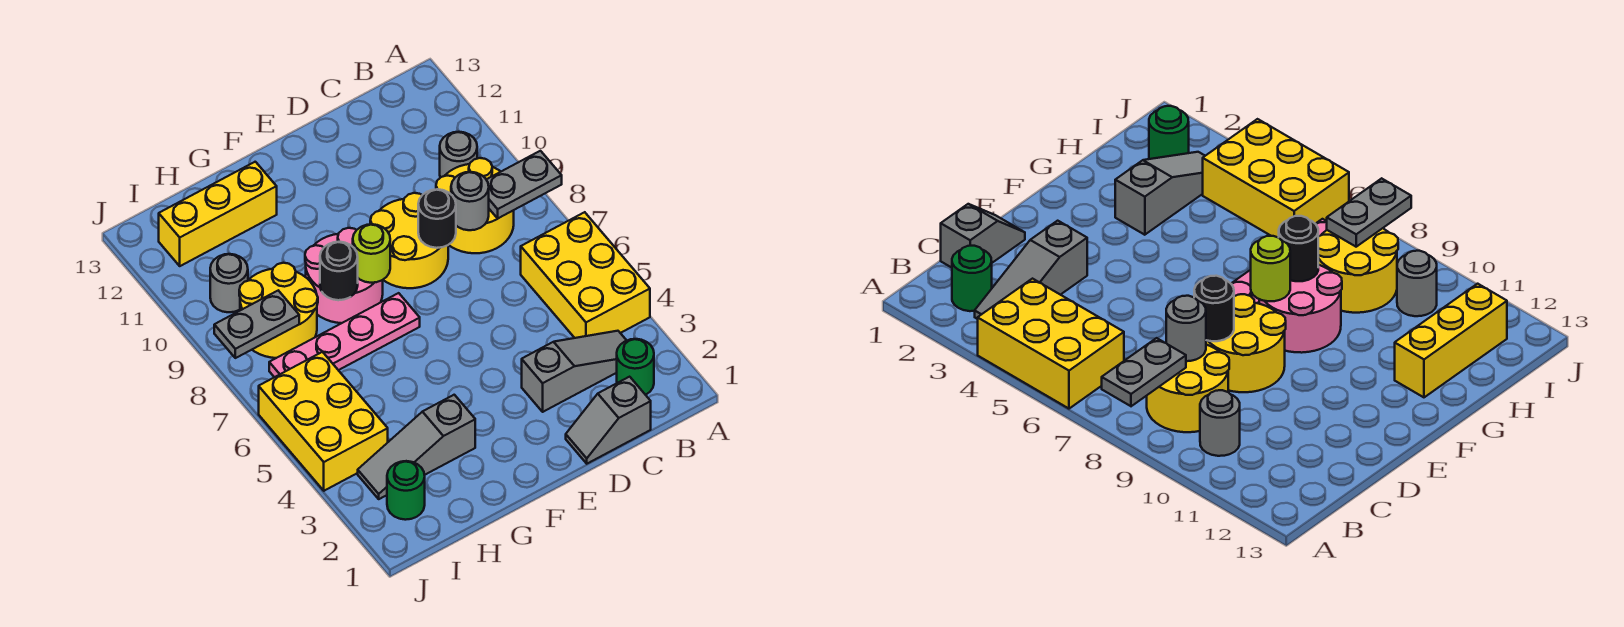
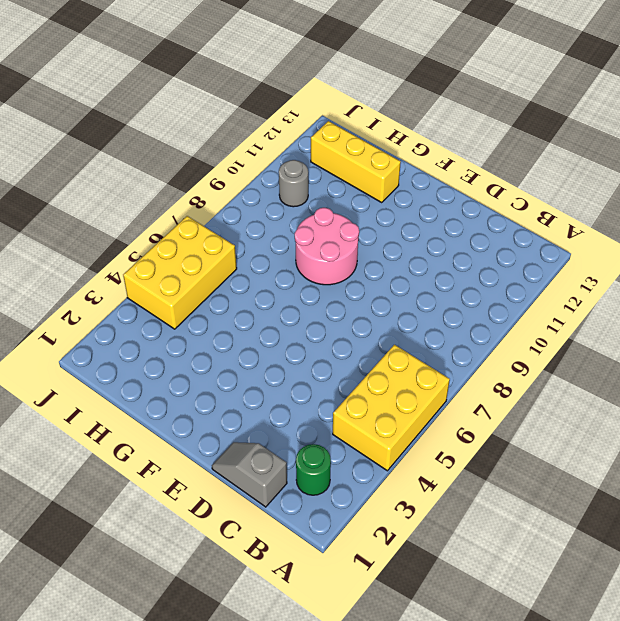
none -> grey slope B3:D3 level 1 top D
none -> yellow round brick B8:C9 level 1
none -> grey round brick B10 level 1

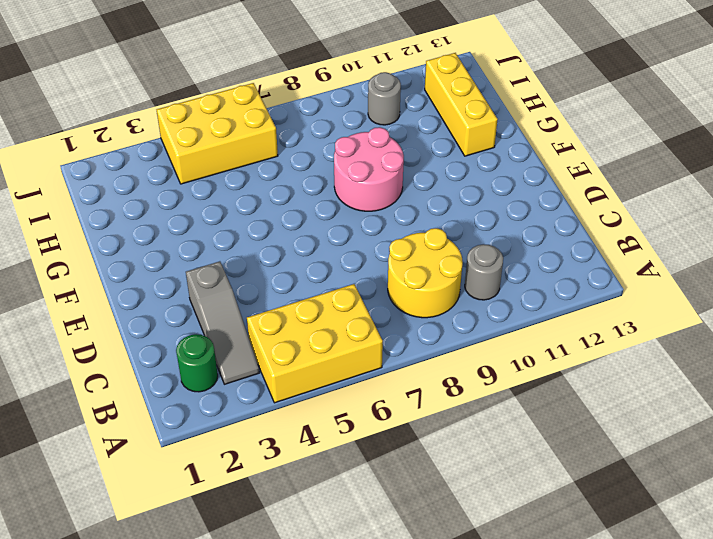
none -> grey slope C1:D1 level 1 top C
none -> yellow round brick D8:E9 level 1
none -> pink plate F7:I7 level 1

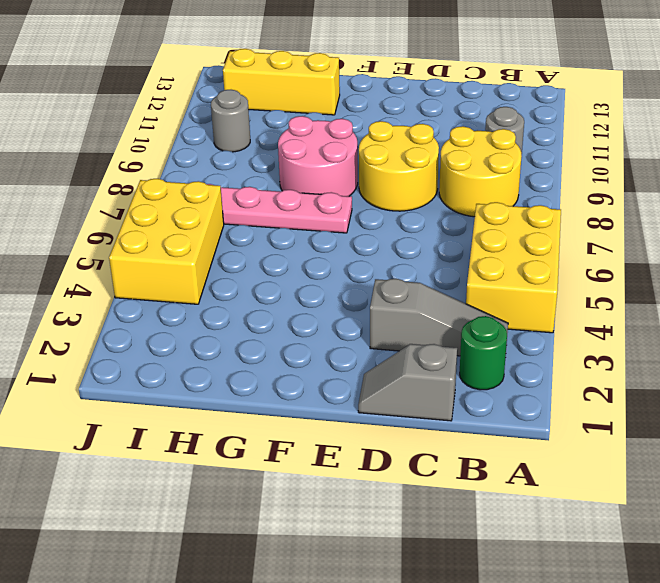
none -> grey slope G3:I3 level 1 top G
none -> yellow round brick H8:I9 level 1
none -> green round brick I2 level 1

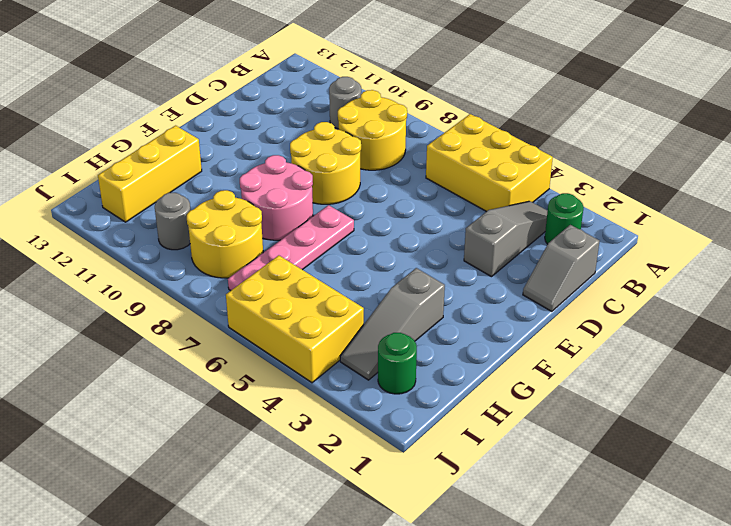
none -> grey plate A8:B8 level 2
none -> grey round brick C8 level 2
none -> black round brick D8 level 2

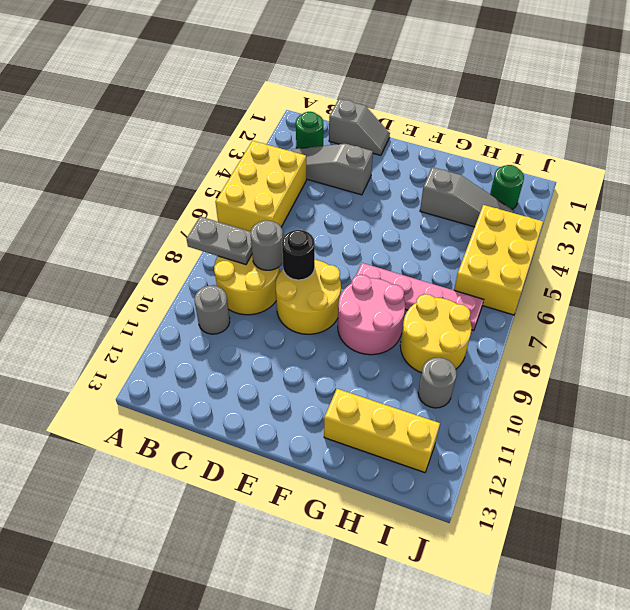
none -> lime round brick F8 level 2
none -> black round brick G8 level 2
none -> grey plate I8:J8 level 2

